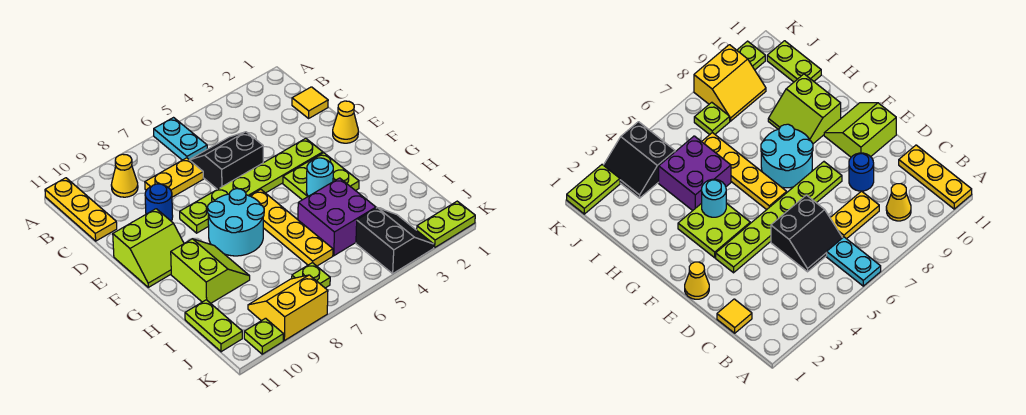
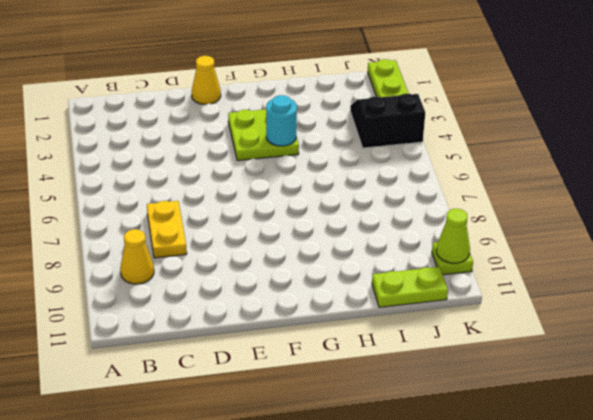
lime cone K10 level 2 -> none
none -> cyan plate A6:B6 level 1
none -> yellow plate A11:C11 level 1
none -> yellow tile C1 level 1

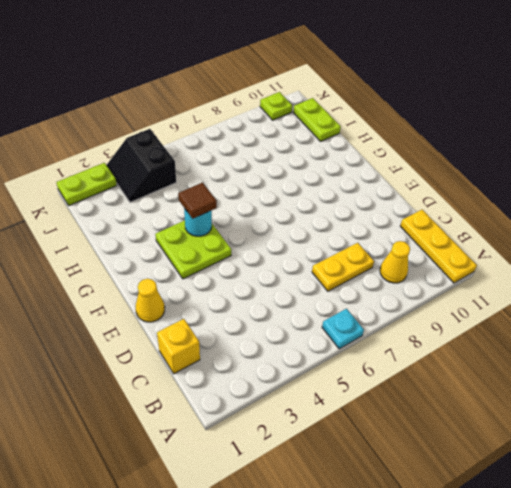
cyan plate A6 level 1 -> cyan plate A6:B6 level 1
yellow brick C1 level 1 -> yellow tile C1 level 1
brown tile G4 level 3 -> none
none -> black slope C5:D6 level 1 top D
none -> blue round brick D9 level 1
none -> lime plate E3:E8 level 1

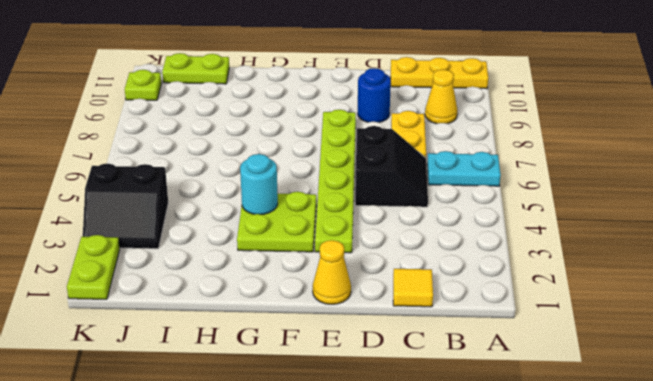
none -> lime slope E10:F11 level 1 top E
none -> yellow plate F6:I6 level 1
none -> cyan round brick F7:G8 level 1

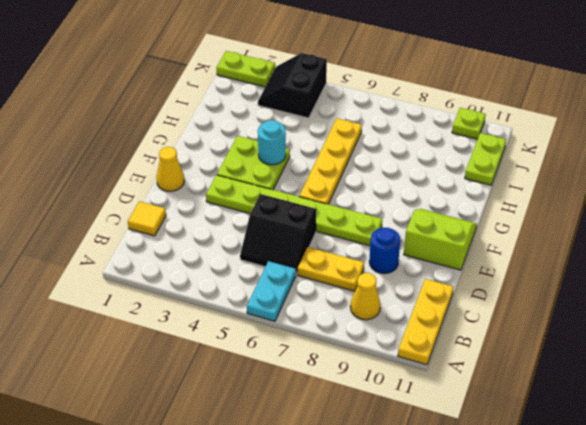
none -> cyan round brick F7:G8 level 1
none -> lime slope G9:H10 level 1 top 10
none -> purple brick H4:I5 level 1

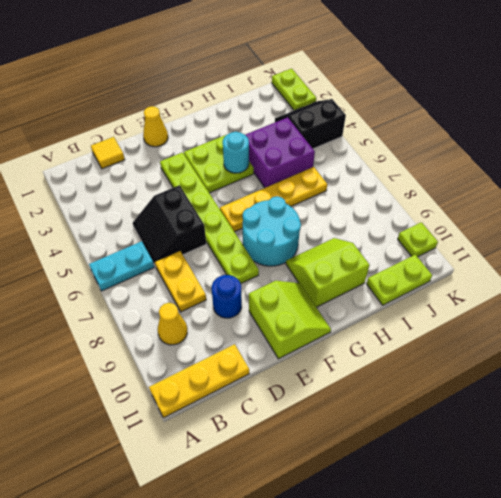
none -> lime plate J7 level 1
none -> yellow slope J8:K9 level 1 top K

